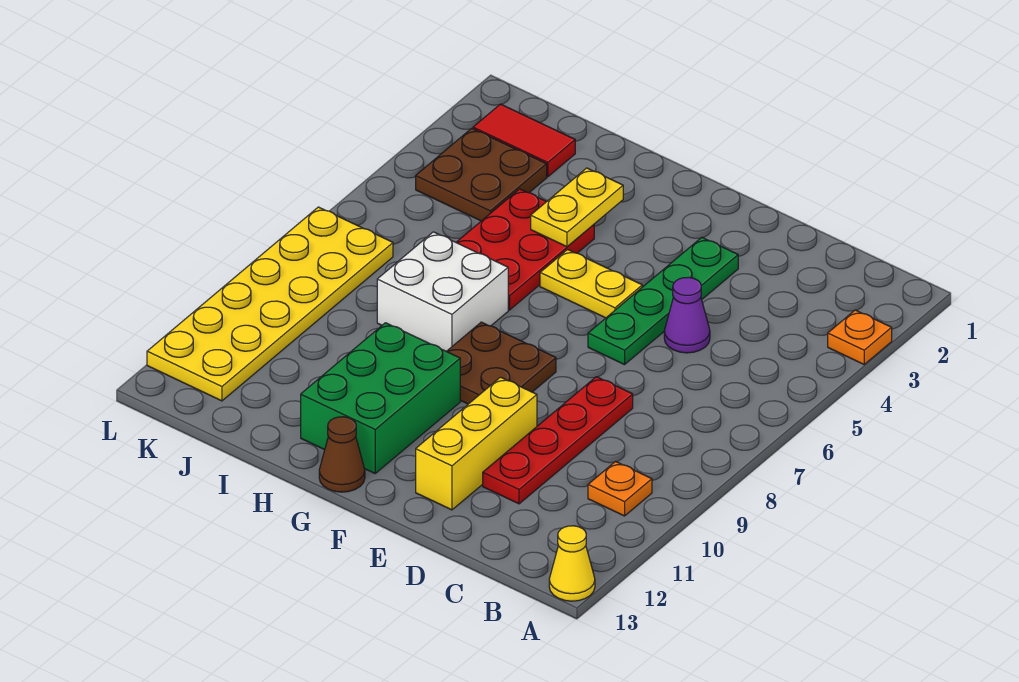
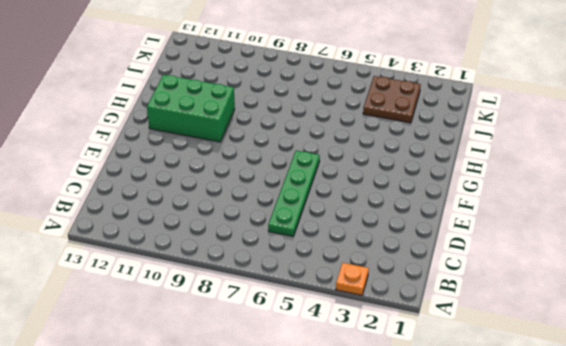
green plate C6:F6 level 1 -> green plate E3:E6 level 1
none -> yellow cone A13 level 1
none -> orange plate B10 level 1
none -> purple cone D5 level 1

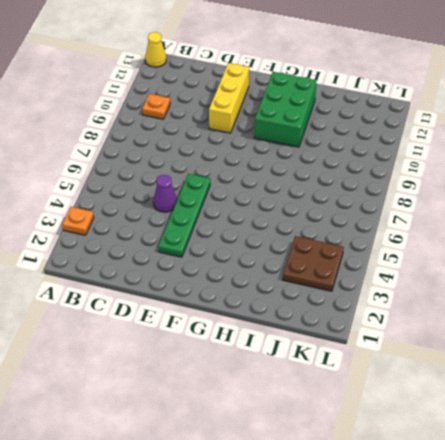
none -> red plate D8:D11 level 1
none -> yellow plate F5:G5 level 1
none -> brown plate F8:G9 level 1

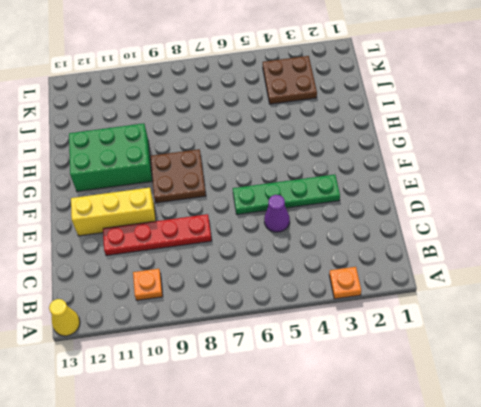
none -> yellow plate F5:G5 level 1
none -> brown cone G13 level 1
none -> red plate H4:I6 level 1

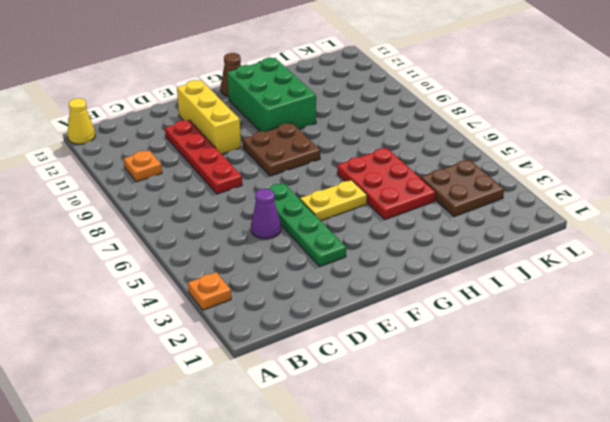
none -> white brick H7:I8 level 1
none -> red tile J2:K2 level 1
none -> yellow plate K7:L12 level 1

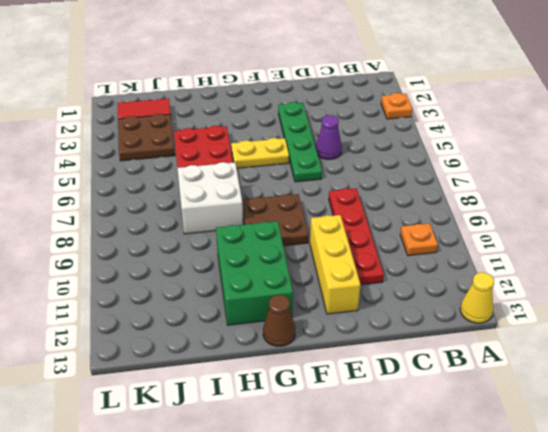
none -> yellow plate K7:L12 level 1
none -> yellow plate H3:H4 level 2

